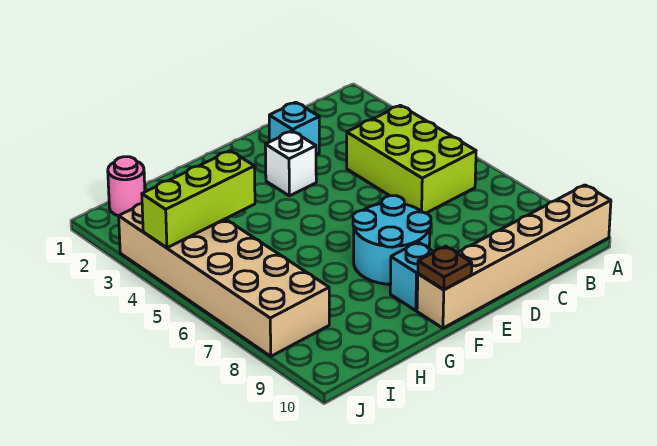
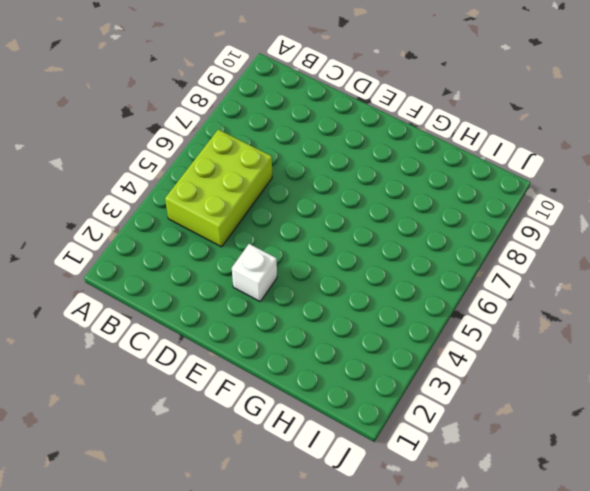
none -> tan brick A10:F10 level 1
none -> cyan brick D2 level 1

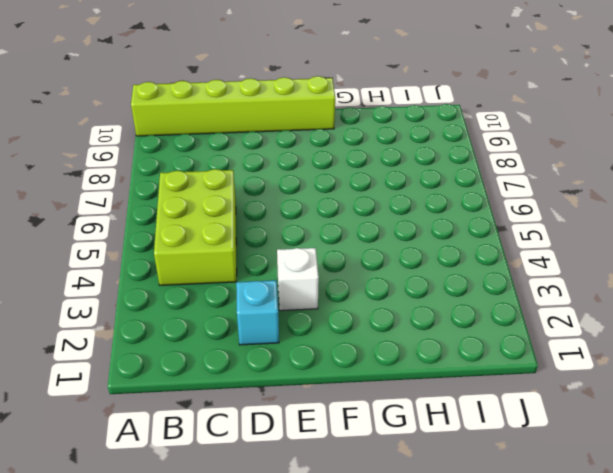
lime brick A10:F10 level 1 -> tan brick A10:F10 level 1
none -> cyan round brick E7:F8 level 1
none -> cyan brick F9 level 1

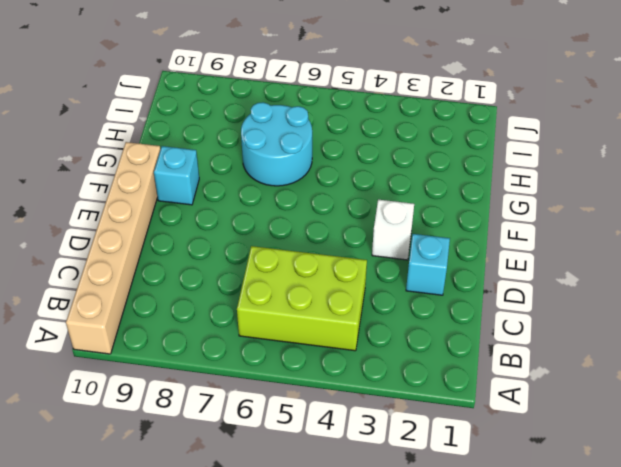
cyan round brick G6:H7 level 1 -> cyan round brick E7:F8 level 1
none -> pink round brick I1 level 1
none -> tan brick I3:J8 level 1

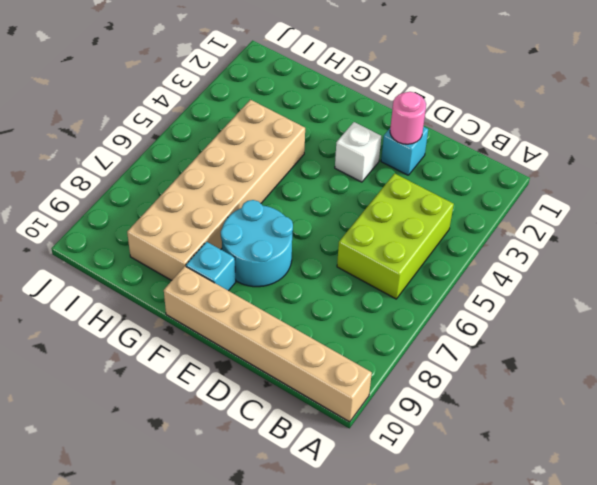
pink round brick D2 level 2 -> pink round brick I1 level 1
tan brick G4:H9 level 1 -> tan brick I3:J8 level 1
none -> brown plate F10 level 2
none -> lime brick H4:J4 level 2

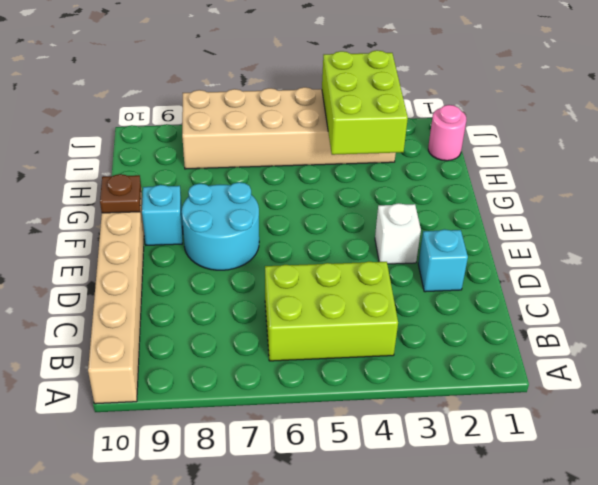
lime brick H3:J4 level 2 -> lime brick H4:J4 level 2

